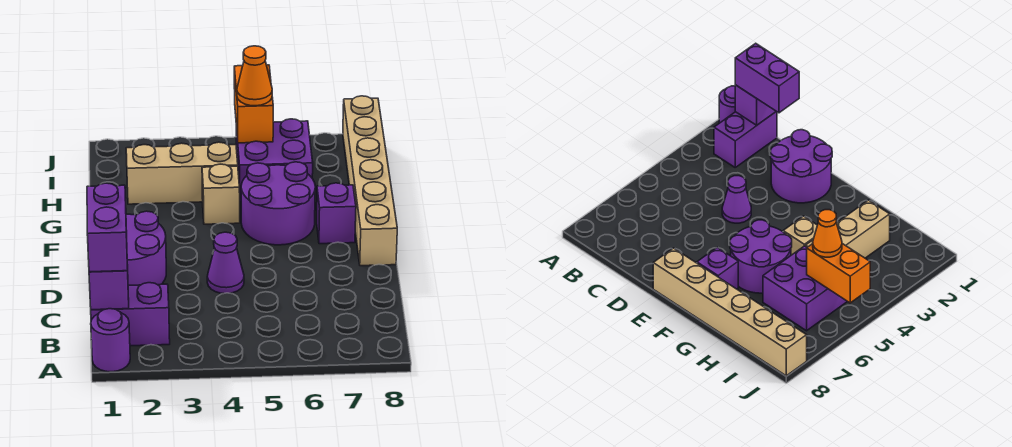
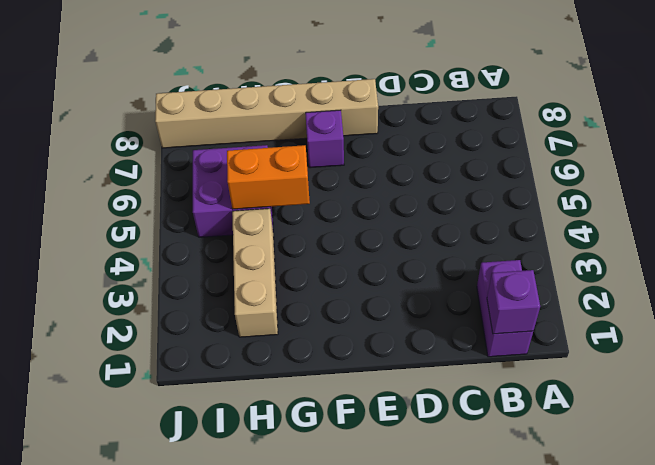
orange brick G5:H5 level 2 -> orange brick I5:J5 level 2
none -> purple round brick A1 level 1
none -> purple round brick D1:E2 level 1
none -> purple cone D4 level 1

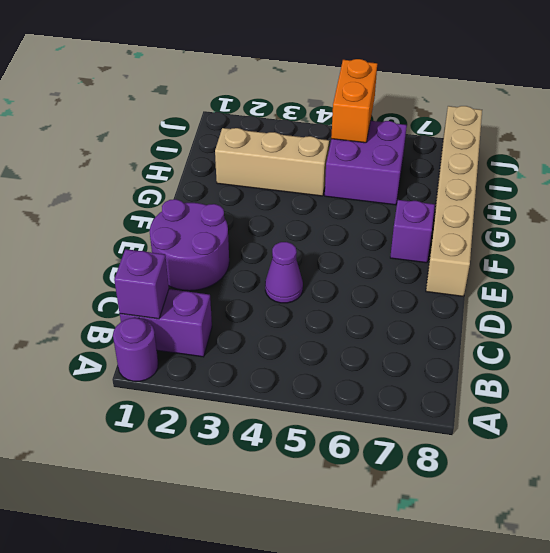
none -> purple round brick F5:G6 level 1
none -> tan brick G4 level 1
none -> purple brick B1:C1 level 3

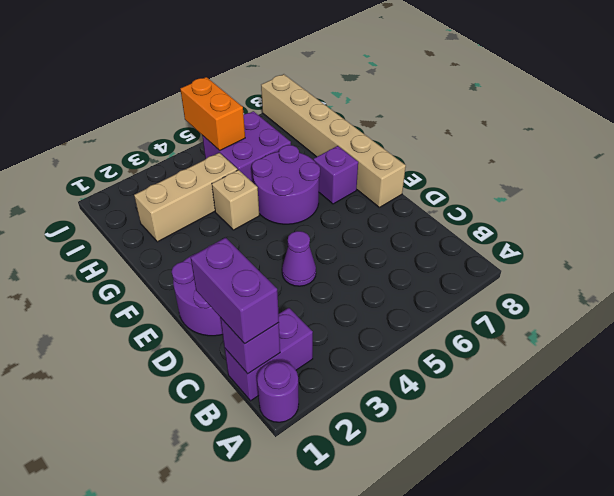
none -> orange cone I5 level 3

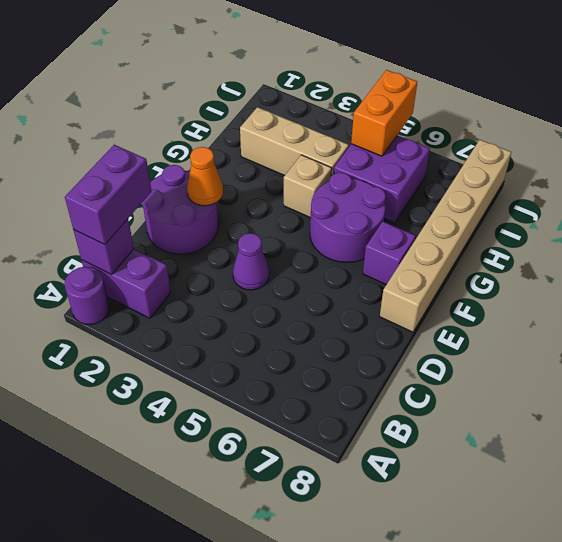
orange cone E2 level 2 -> orange cone I5 level 3

